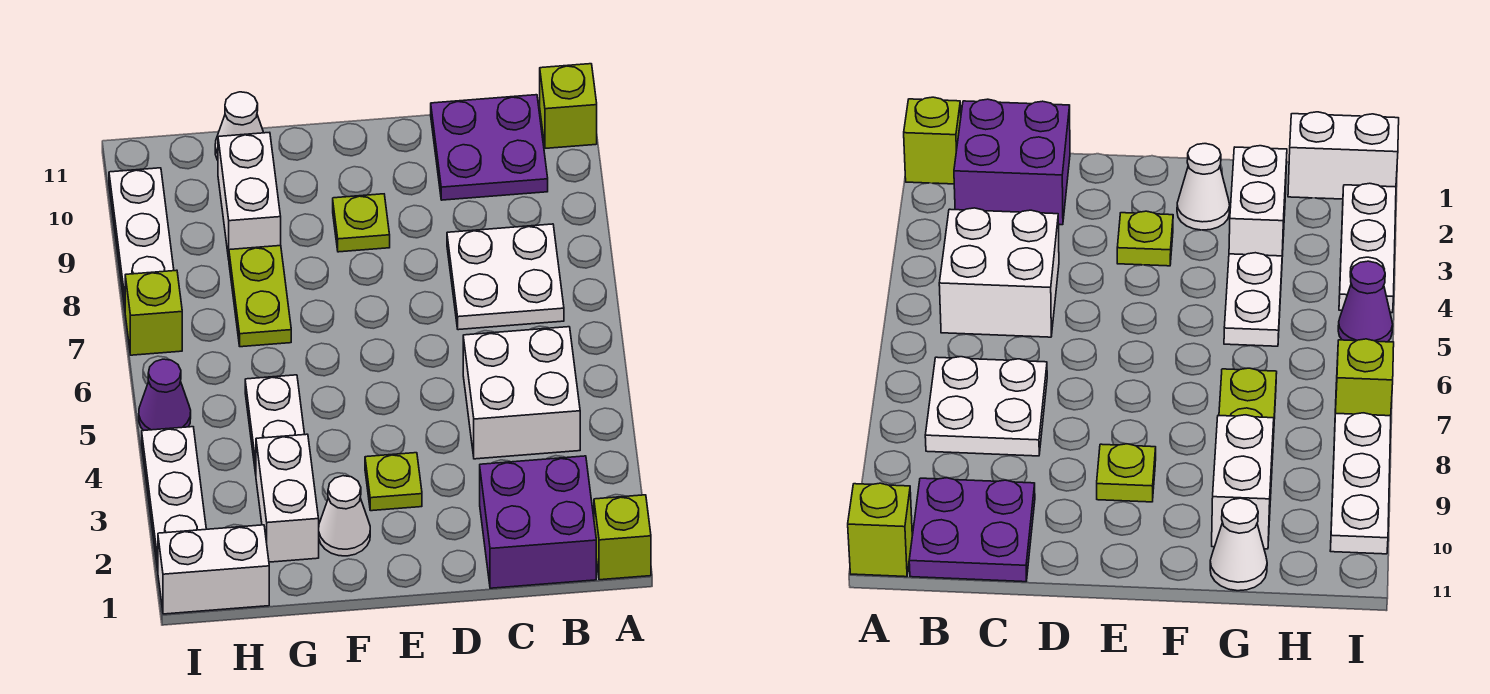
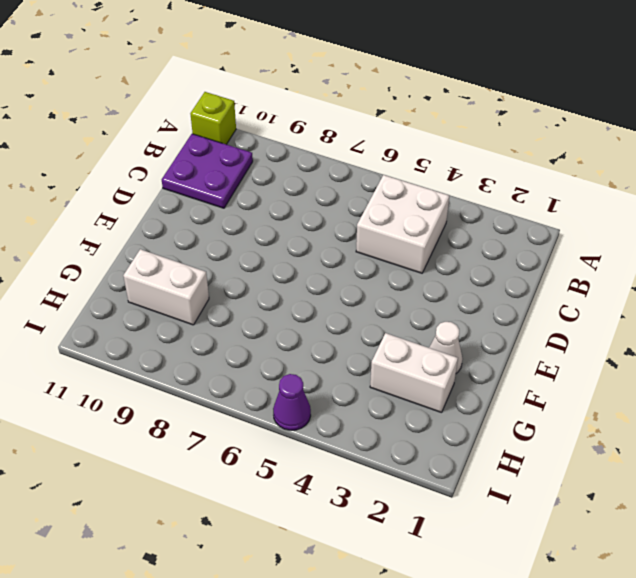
none -> lime brick A1 level 1
none -> purple brick B1:C2 level 1
none -> white plate B7:C8 level 1

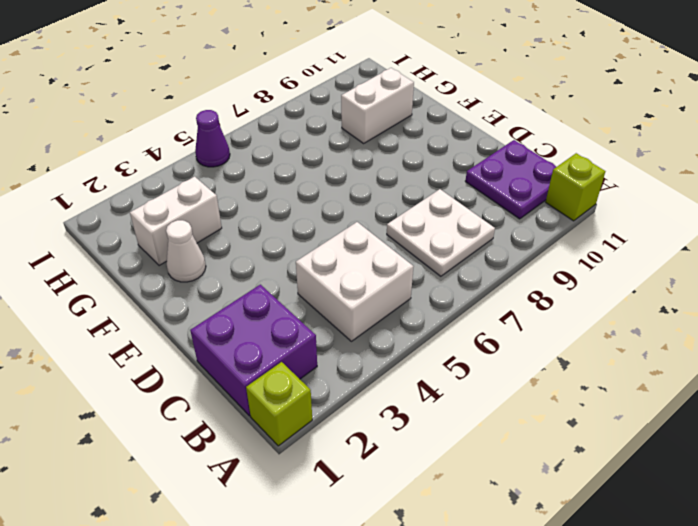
none -> lime plate E3 level 1
none -> lime plate E9 level 1
none -> white plate G4:G5 level 1

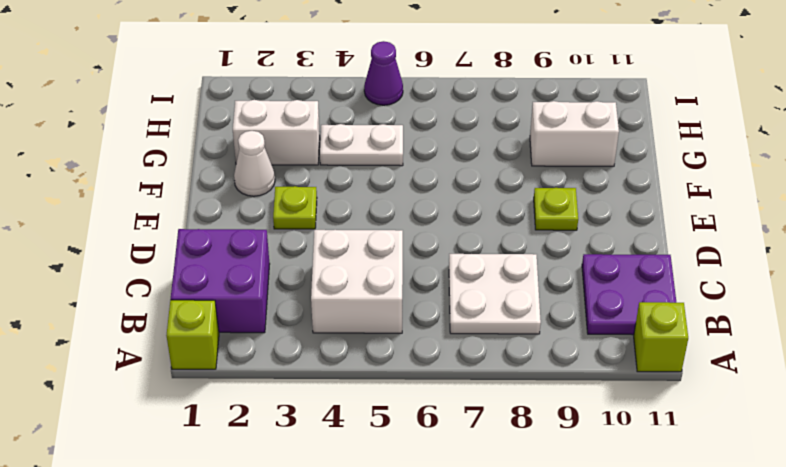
none -> lime plate G7:G8 level 1
none -> white cone G11 level 1
none -> white brick H1:I1 level 1

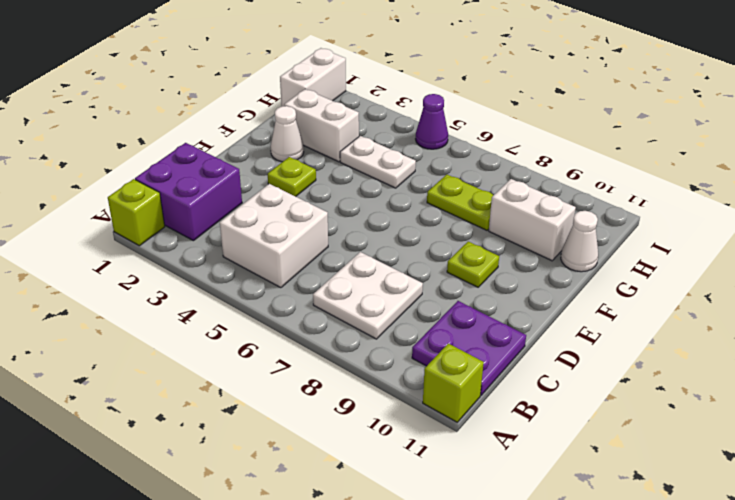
none -> white plate I2:I4 level 1
none -> lime brick I7 level 1
none -> white plate I8:I10 level 1

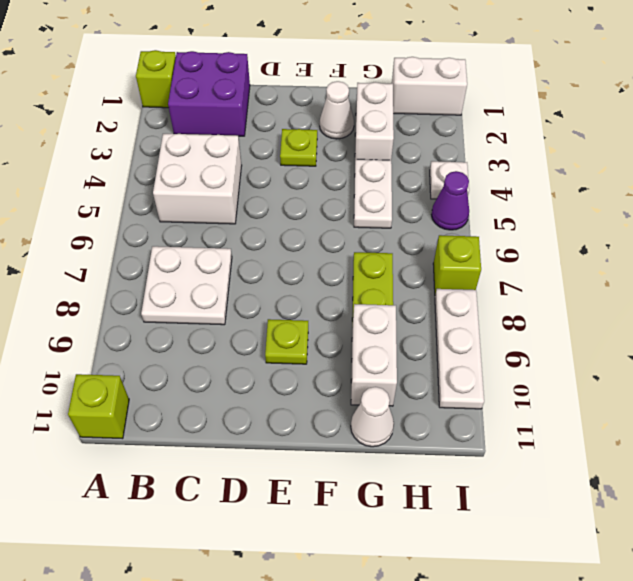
white plate I4 level 1 -> white plate I2:I4 level 1
none -> purple plate B10:C11 level 1

